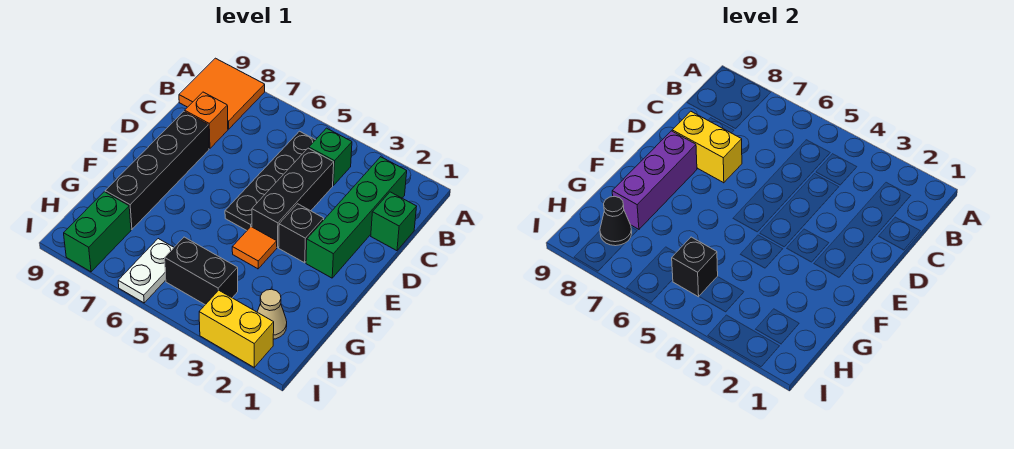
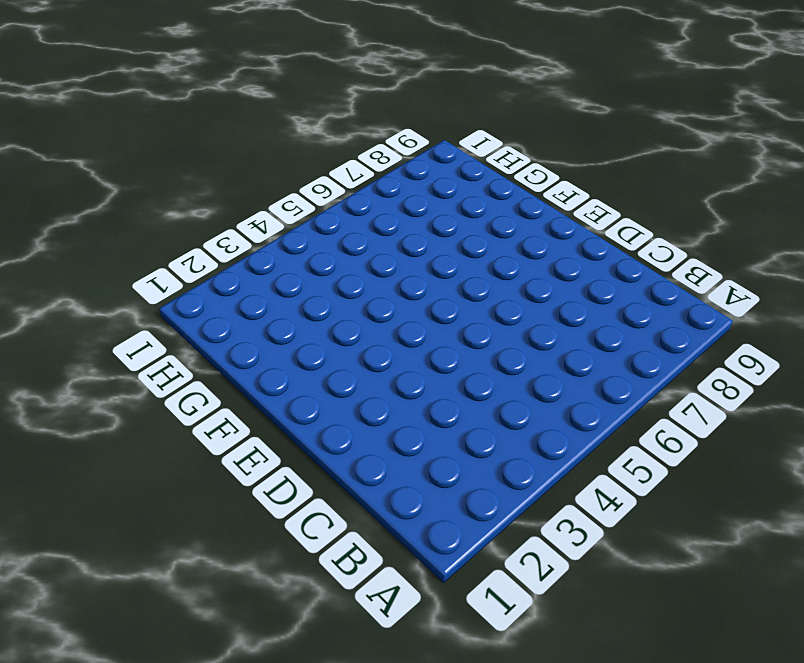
none -> orange tile A8:B9 level 1
none -> green brick B2:E2 level 1
none -> green brick B4 level 1

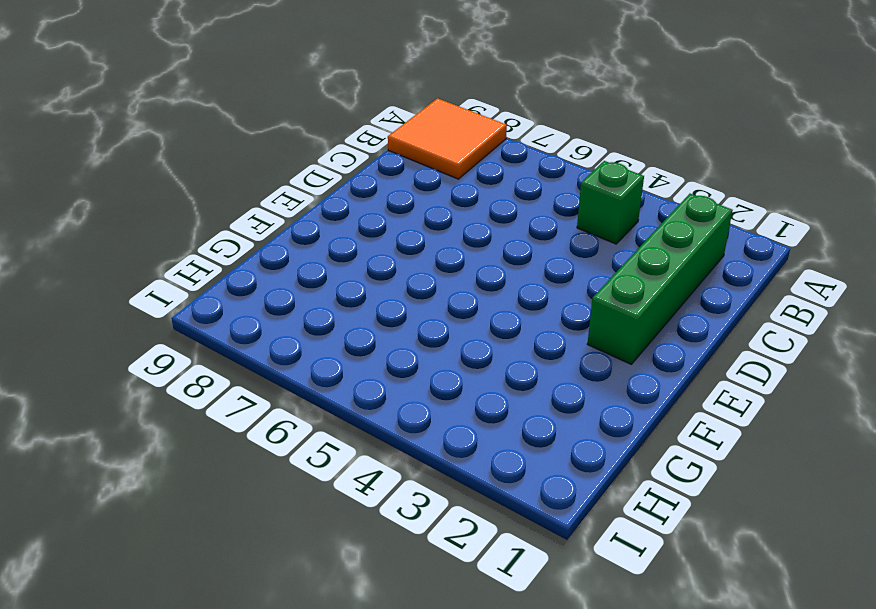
none -> black plate B5:E5 level 1
none -> green brick C1 level 1
none -> black brick C4:E4 level 1

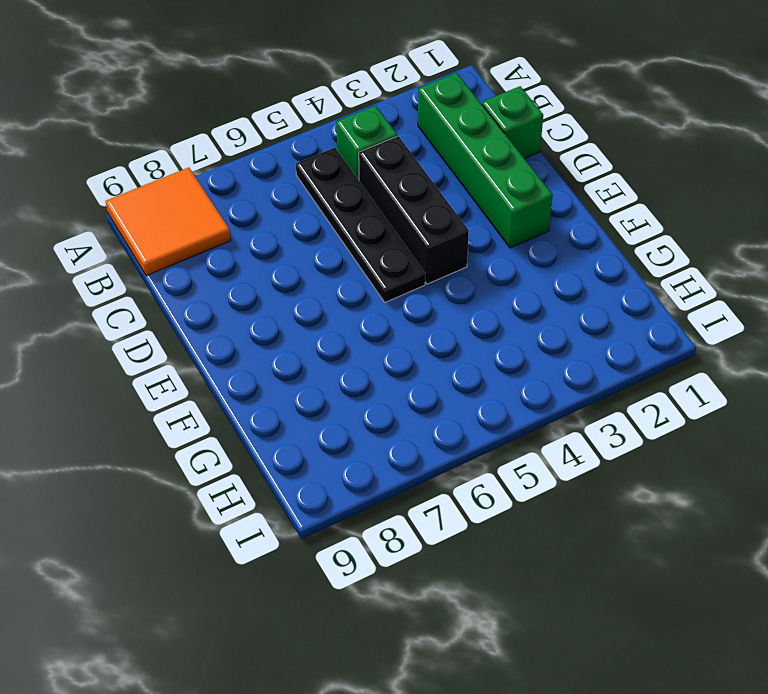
none -> orange brick C8 level 1
none -> black brick D8:G8 level 1
none -> black brick E3 level 1

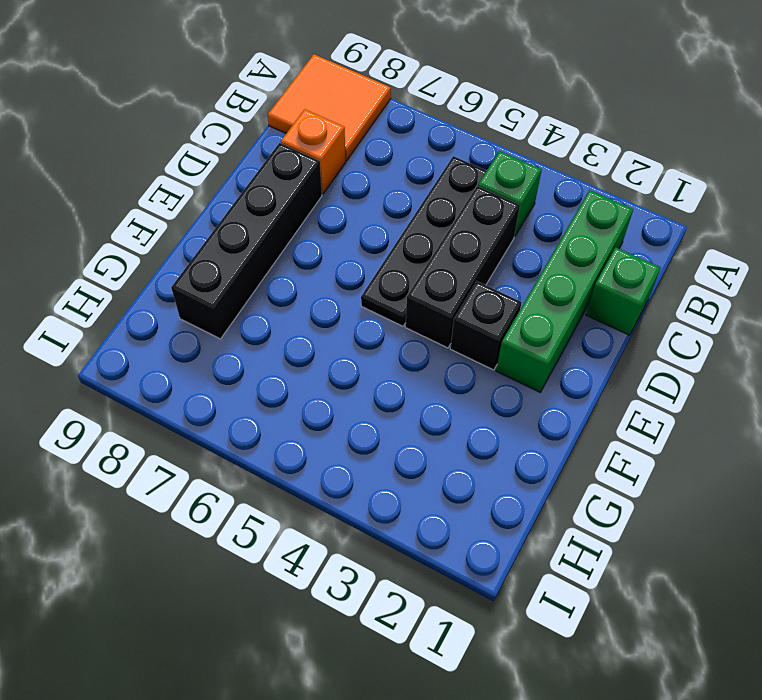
none -> orange tile F4 level 1
none -> tan cone H2 level 1
none -> black brick H4:H5 level 1

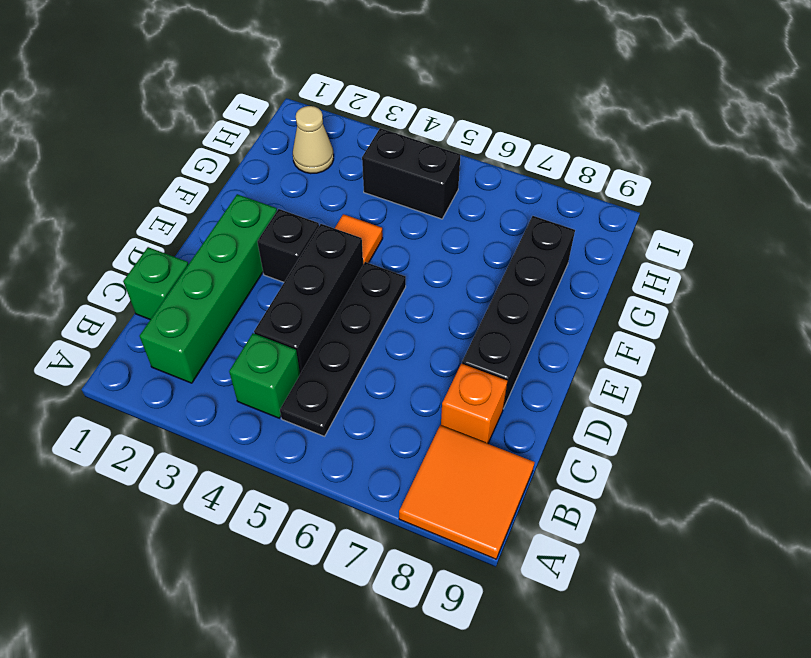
none -> white plate H6:I6 level 1
none -> green brick H8:I8 level 1
none -> yellow brick I2:I3 level 1

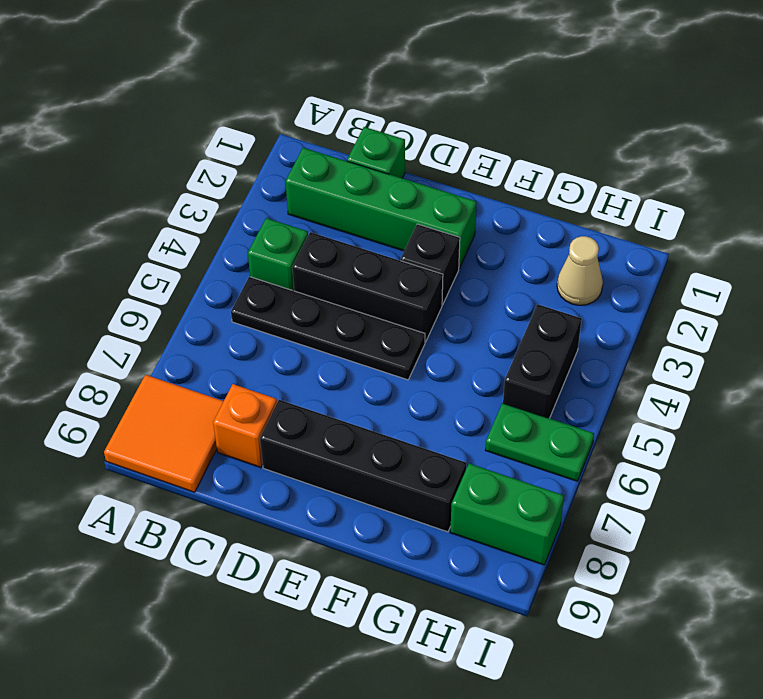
green plate H6:I6 level 1 -> white plate H6:I6 level 1
none -> orange tile F4 level 1
none -> yellow brick I2:I3 level 1
none -> yellow brick D7:D8 level 2

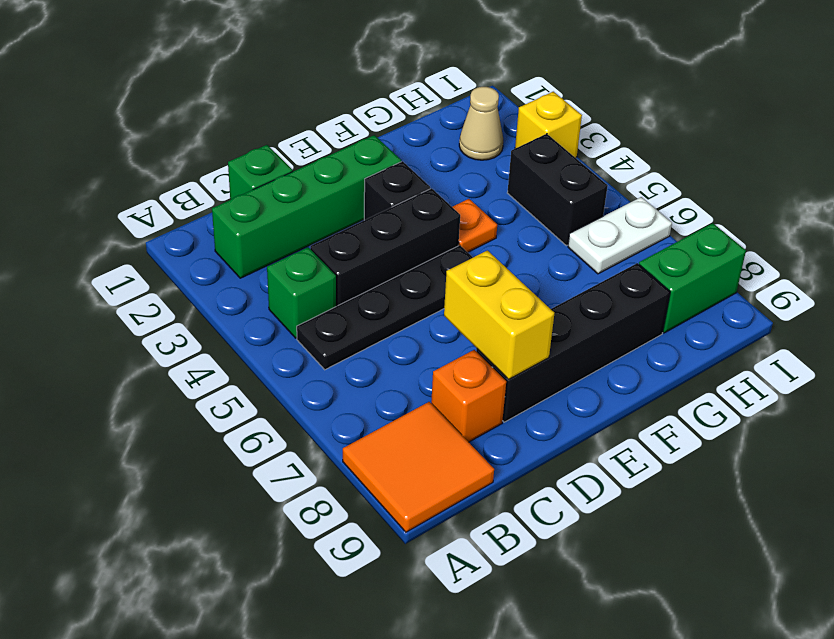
orange plate F4 level 1 -> orange tile F4 level 1
yellow brick I3 level 1 -> yellow brick I2:I3 level 1
none -> purple brick E8:G8 level 2
none -> black brick H5 level 2
none -> black cone H8 level 2

